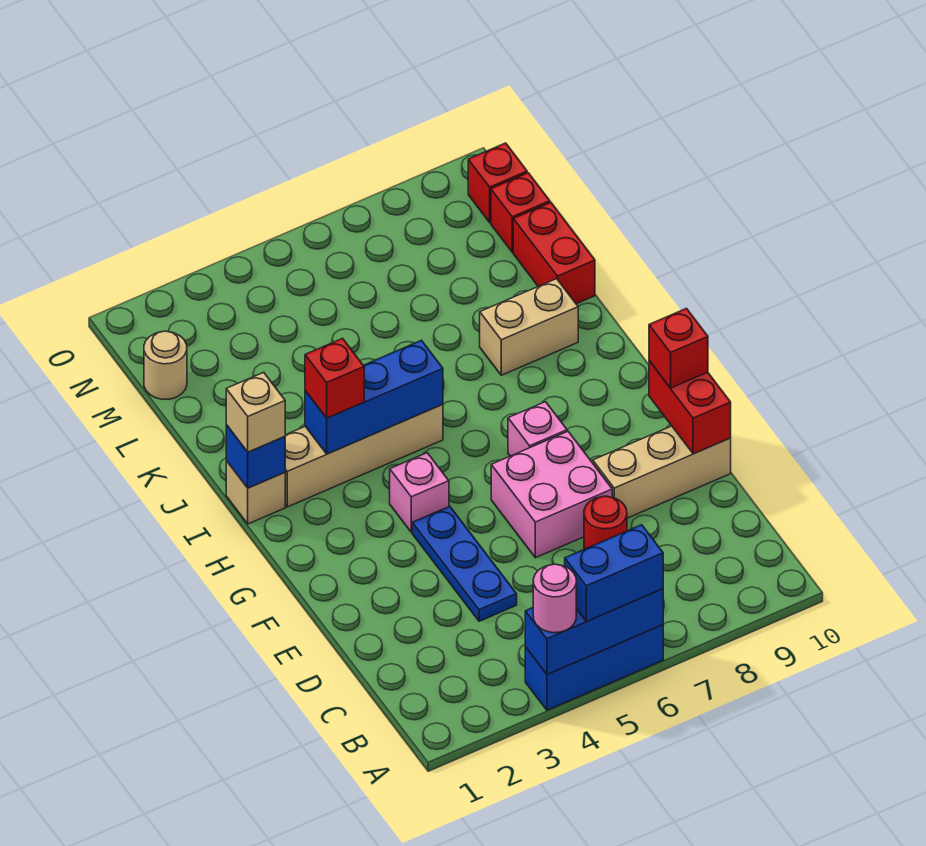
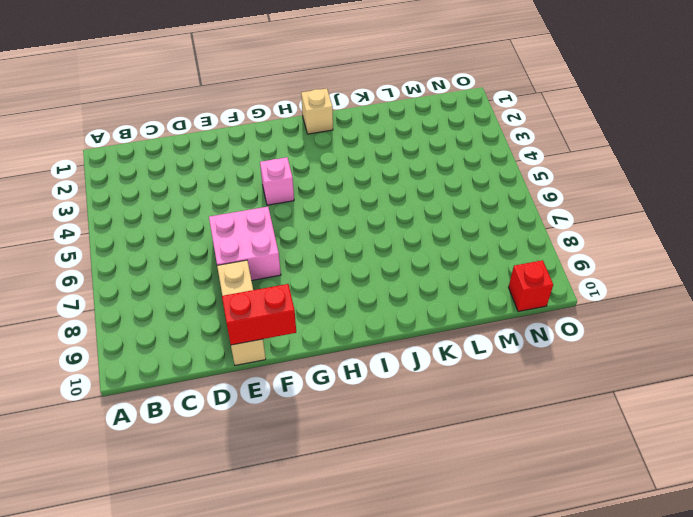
none -> blue brick A4:A6 level 1
none -> blue plate D4:F4 level 1
none -> red round brick D7 level 1

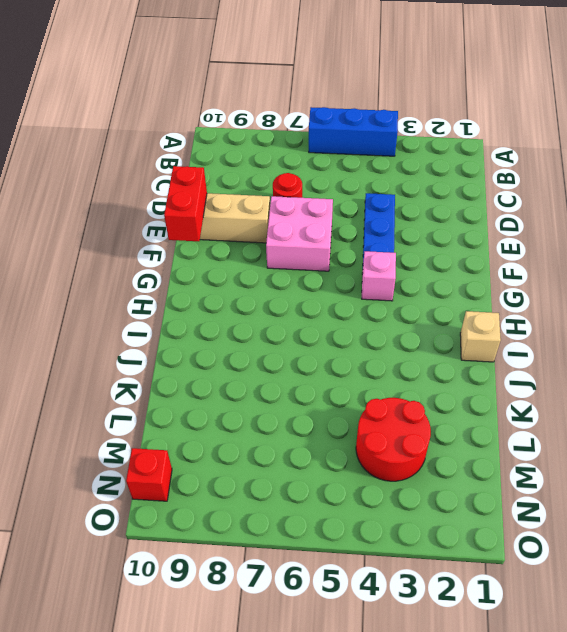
red round brick L3:M4 level 1 -> none
none -> pink brick G7 level 1
none -> tan brick I2:I5 level 1
none -> tan brick J8:J9 level 1

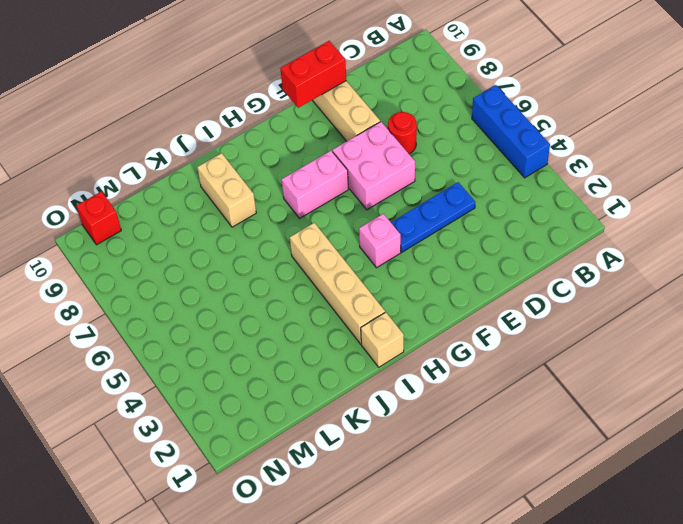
pink brick G7:H7 level 1 -> pink brick G7 level 1
none -> red brick K10:L10 level 1
none -> tan round brick M1 level 1
none -> red brick M10 level 1

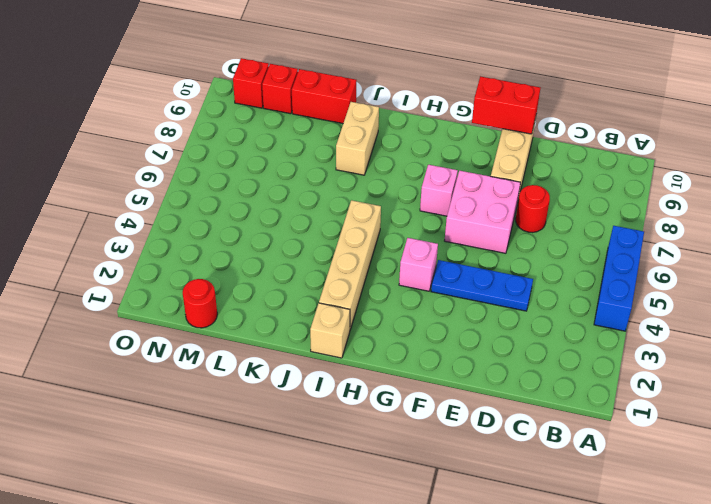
red round brick M1 level 1 -> tan round brick M1 level 1
none -> blue brick A4:A6 level 2
none -> blue brick I1 level 2
none -> blue brick I3:I5 level 2

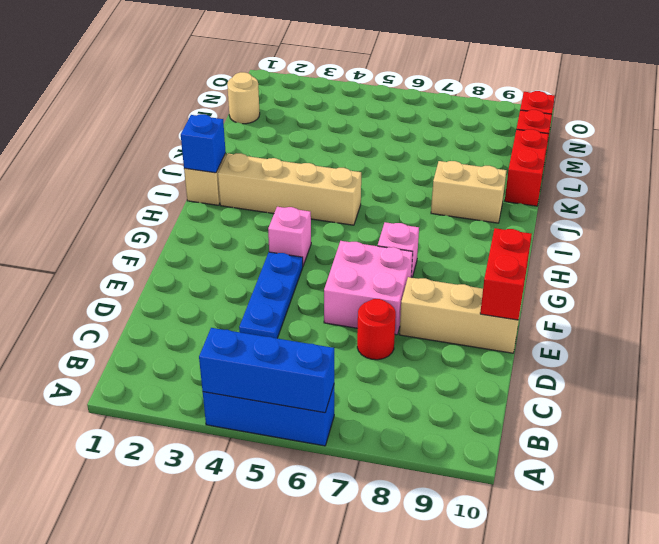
none -> blue brick I3:I5 level 2
none -> pink round brick A4 level 3
none -> blue brick A5:A6 level 3

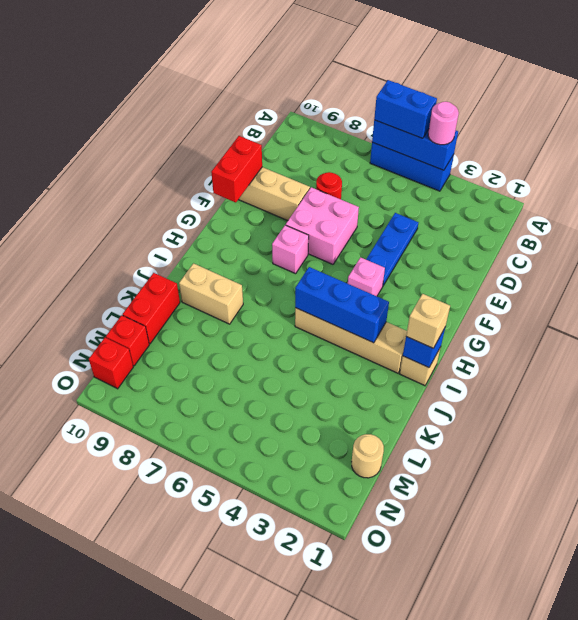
none -> red brick F10 level 3
none -> red brick I3 level 3

